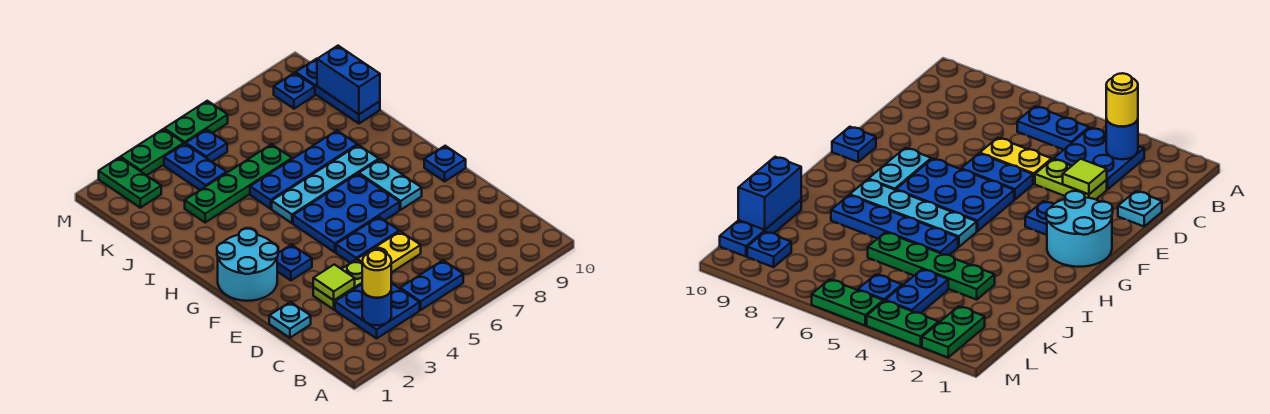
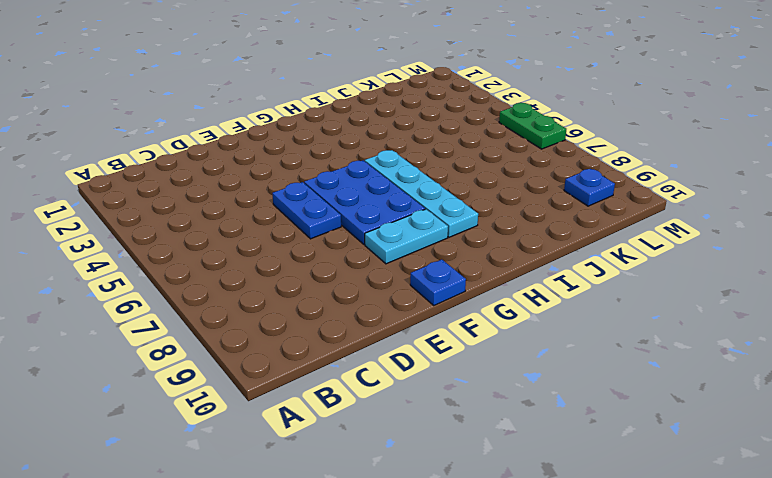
none -> blue plate B3:C4 level 1
none -> blue plate B5:B6 level 1
none -> cyan plate D1 level 1

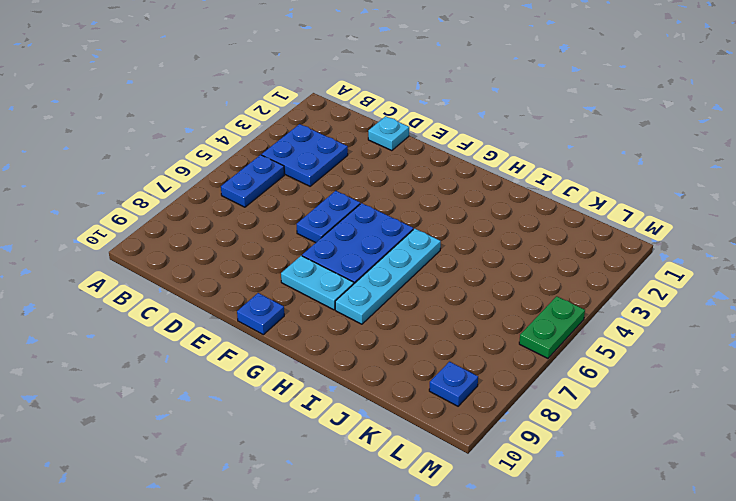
none -> lime plate D3:D4 level 1
none -> yellow plate D5:D6 level 1
none -> cyan round brick F1:G2 level 1

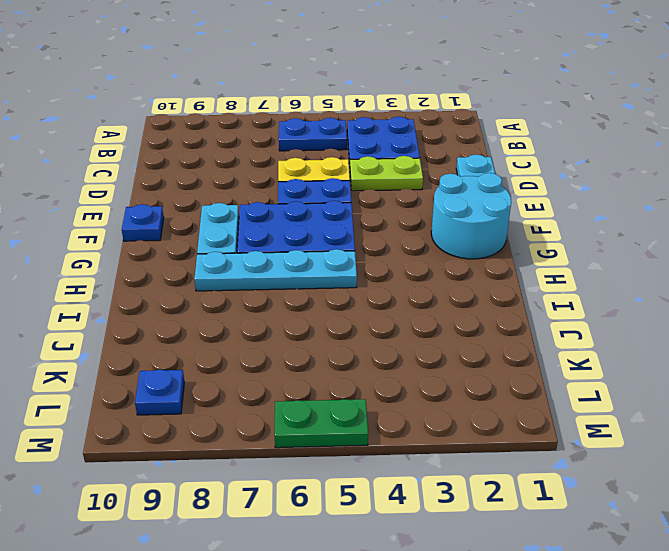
none -> blue plate F3 level 1
none -> blue plate I5:I8 level 1
none -> green plate J3:J6 level 1

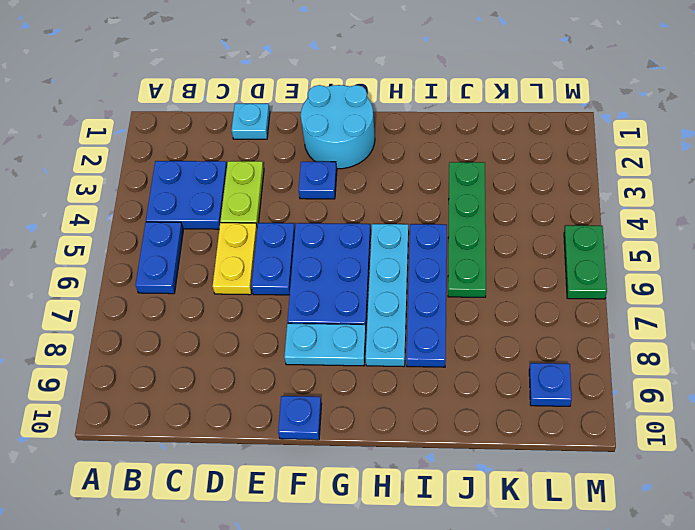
none -> blue plate J10:L10 level 1
none -> blue plate K4:L4 level 1
none -> green plate L2:M2 level 1

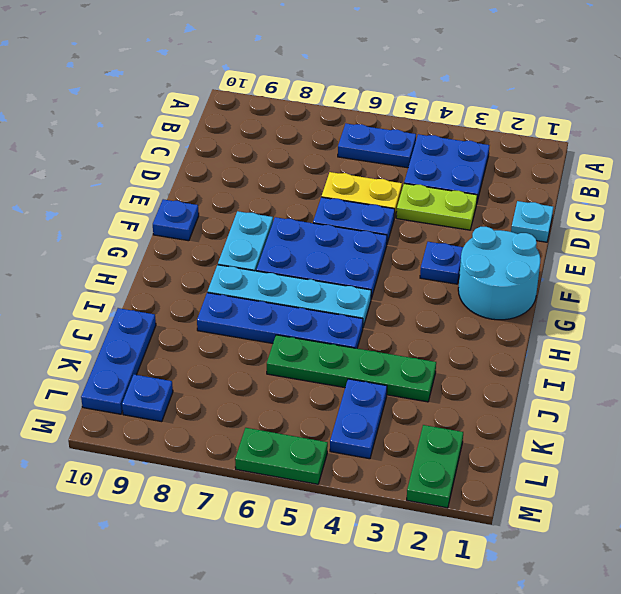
none -> blue plate L5 level 1
none -> green plate M3:M4 level 1
none -> blue round brick B3 level 2

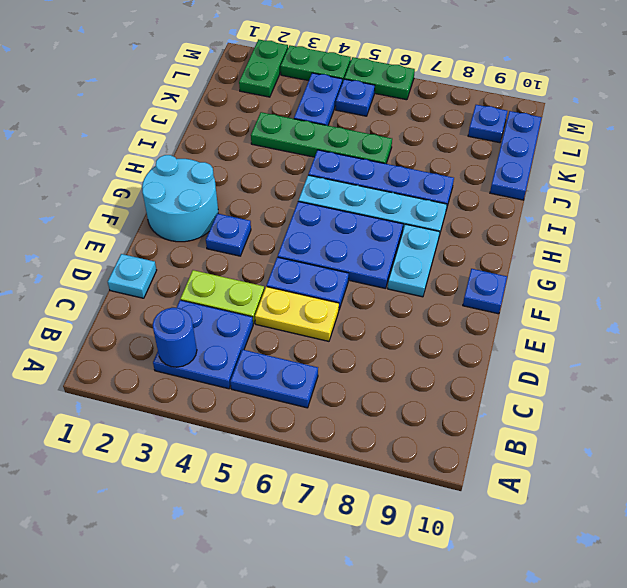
none -> lime tile D3 level 2
none -> blue brick J10:K10 level 2
none -> yellow round brick B3 level 3

